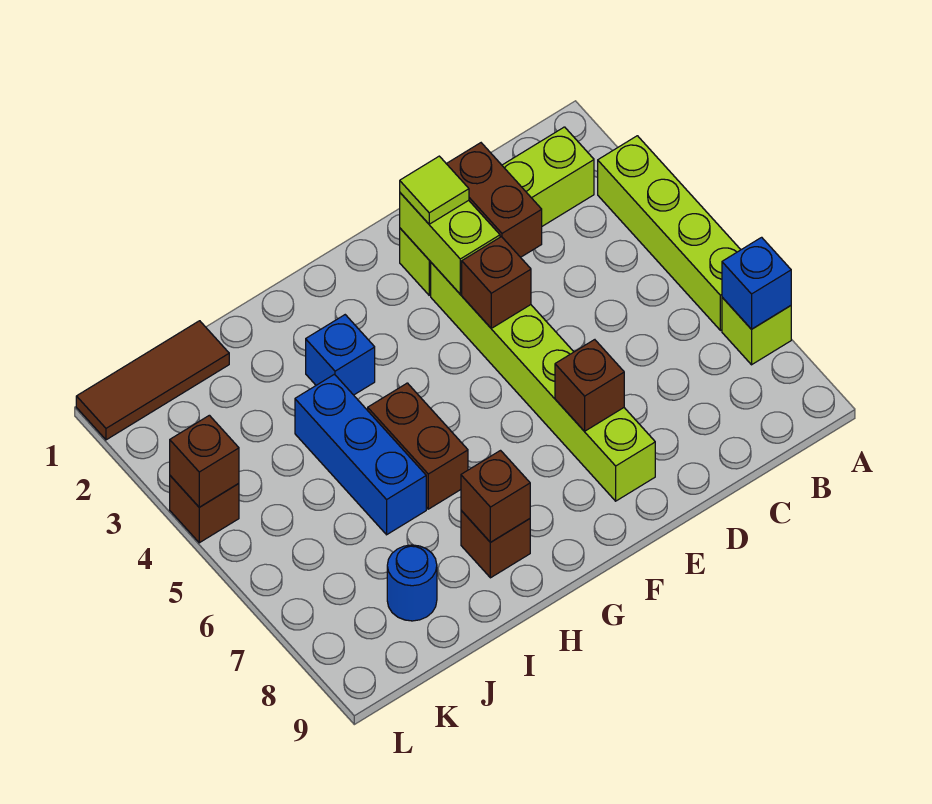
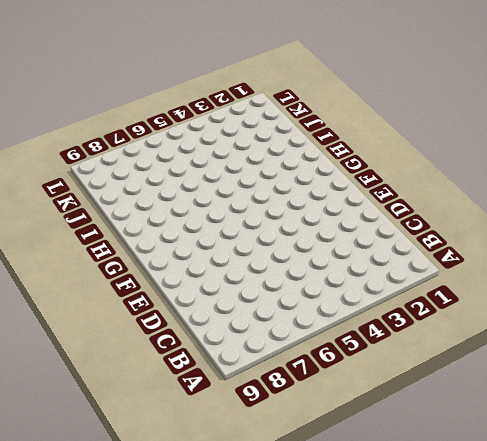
none -> lime brick A3:A6 level 1
none -> lime brick A7 level 1
none -> lime brick B2:E2 level 1

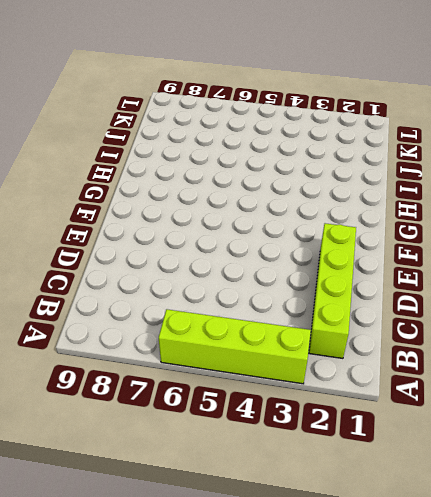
none -> lime brick A7 level 1
none -> lime brick E3:E8 level 1
none -> blue brick H3 level 1

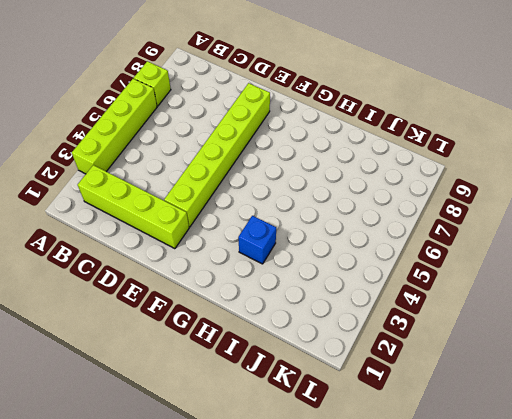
none -> brown brick H5:H6 level 1
none -> brown brick H8 level 1
none -> blue brick I4:I6 level 1

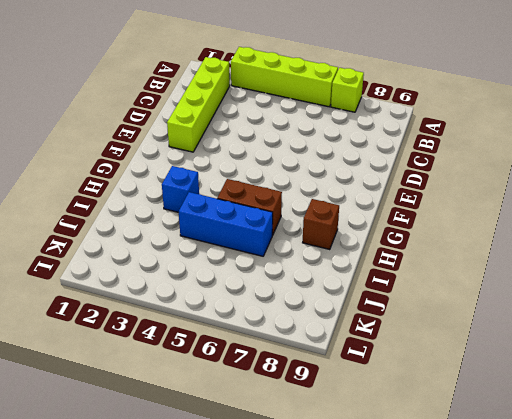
none -> lime brick E3:E8 level 1
none -> brown tile J1:L1 level 1
none -> blue round brick J8 level 1

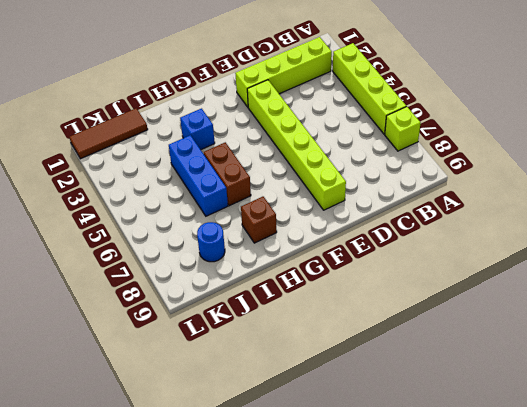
none -> brown brick L4 level 1
none -> blue brick A7 level 2
none -> brown brick D2:D3 level 2

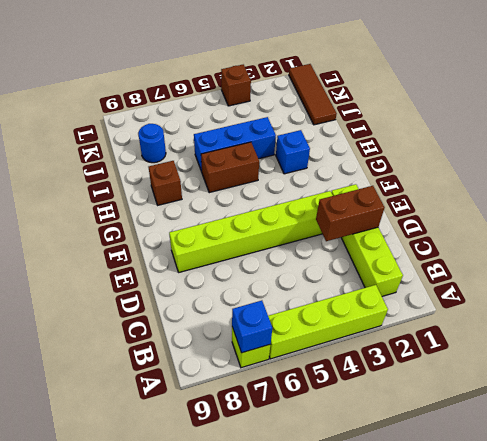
none -> lime brick E2:E3 level 2
none -> brown brick E4 level 2
none -> brown brick E7 level 2

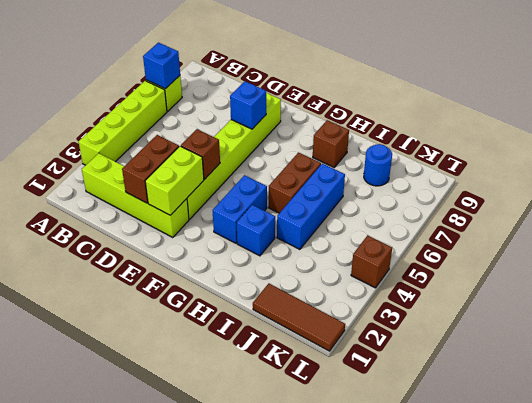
blue brick E7 level 2 -> brown brick E7 level 2
blue brick G3:G4 level 1 -> none
none -> brown brick H8 level 2
none -> brown brick L4 level 2
none -> lime tile E2 level 3

